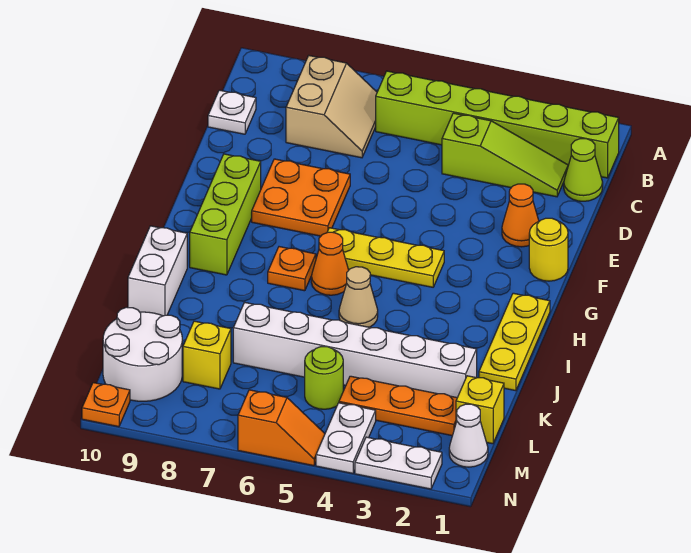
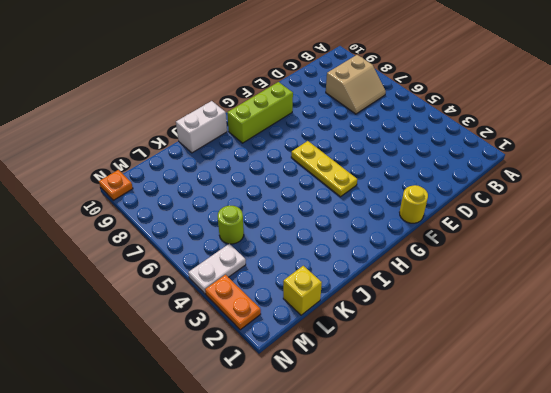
orange plate N2:N3 level 1 -> white plate N2:N3 level 1
none -> lime brick B1:B6 level 1
none -> lime cone C1 level 1
none -> lime slope C2:C4 level 1 top 4

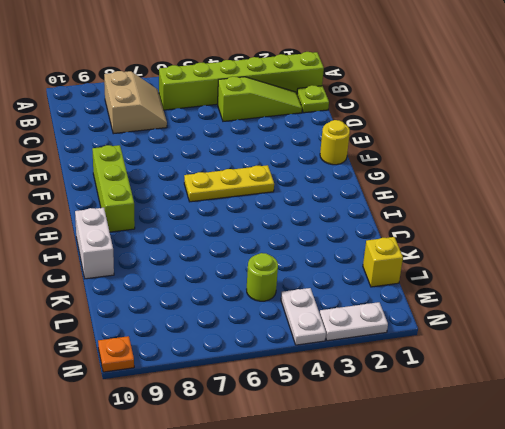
lime plate C1 level 1 -> lime cone C1 level 1
none -> white plate C10 level 1
none -> orange cone E2 level 1
none -> orange plate E7:F8 level 1

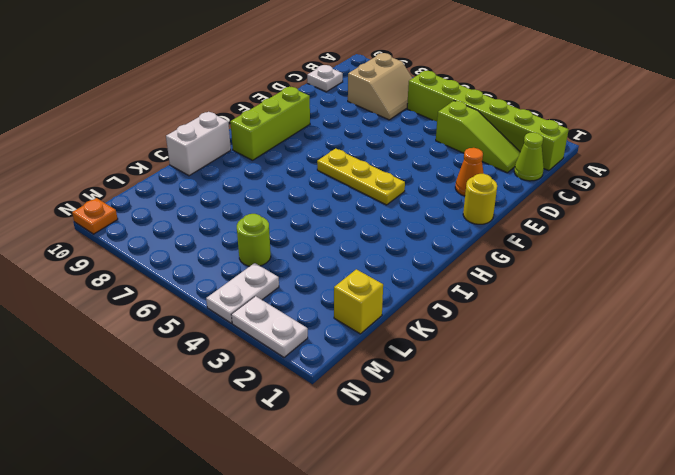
none -> orange plate E7:F8 level 1
none -> yellow plate H1:J1 level 1
none -> orange cone H6 level 1

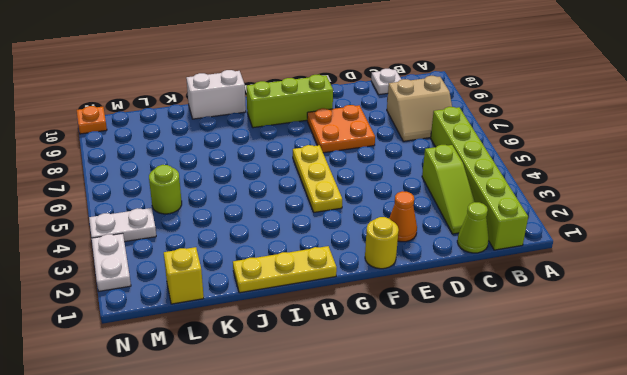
none -> orange cone H6 level 1
none -> orange plate H7 level 1
none -> tan cone I5 level 1

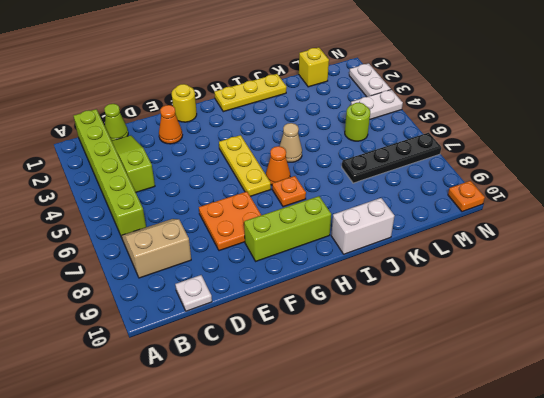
black plate K7:N7 level 1 -> white brick K2:K7 level 1
none -> orange plate L2:L4 level 1
none -> yellow brick L8 level 1
none -> white round brick L9:M10 level 1

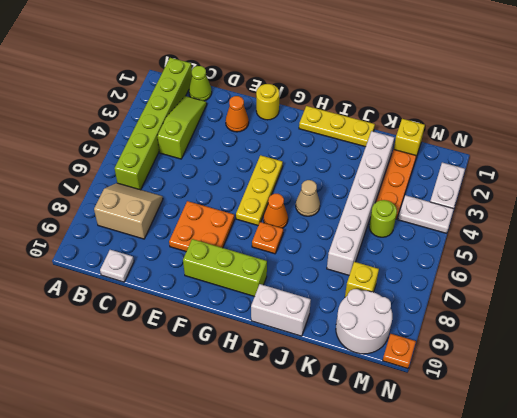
none -> white cone M1 level 1
none -> orange slope N5:N6 level 1 top 6

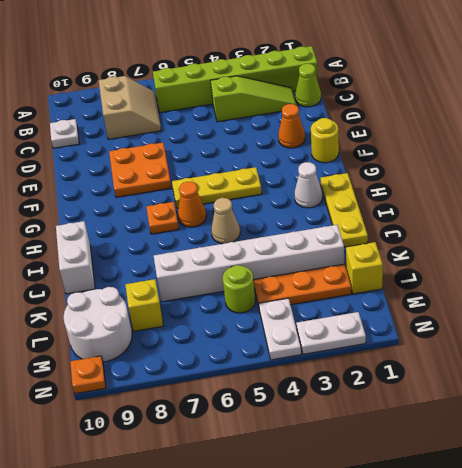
white cone H2 level 1 -> white cone M1 level 1
none -> lime brick F9:H9 level 1
none -> orange slope N5:N6 level 1 top 6

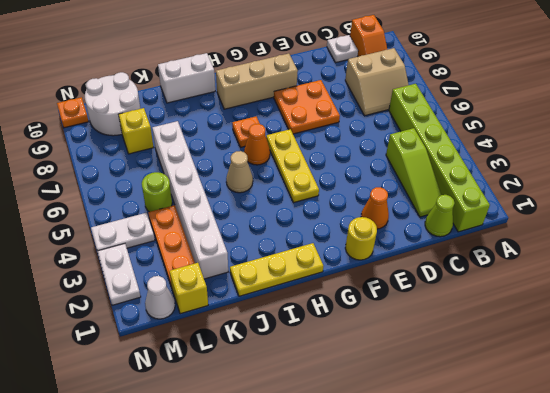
orange slope B9:B10 level 1 top 10 -> orange slope N5:N6 level 1 top 6
tan brick F9:H9 level 1 -> lime brick F9:H9 level 1

